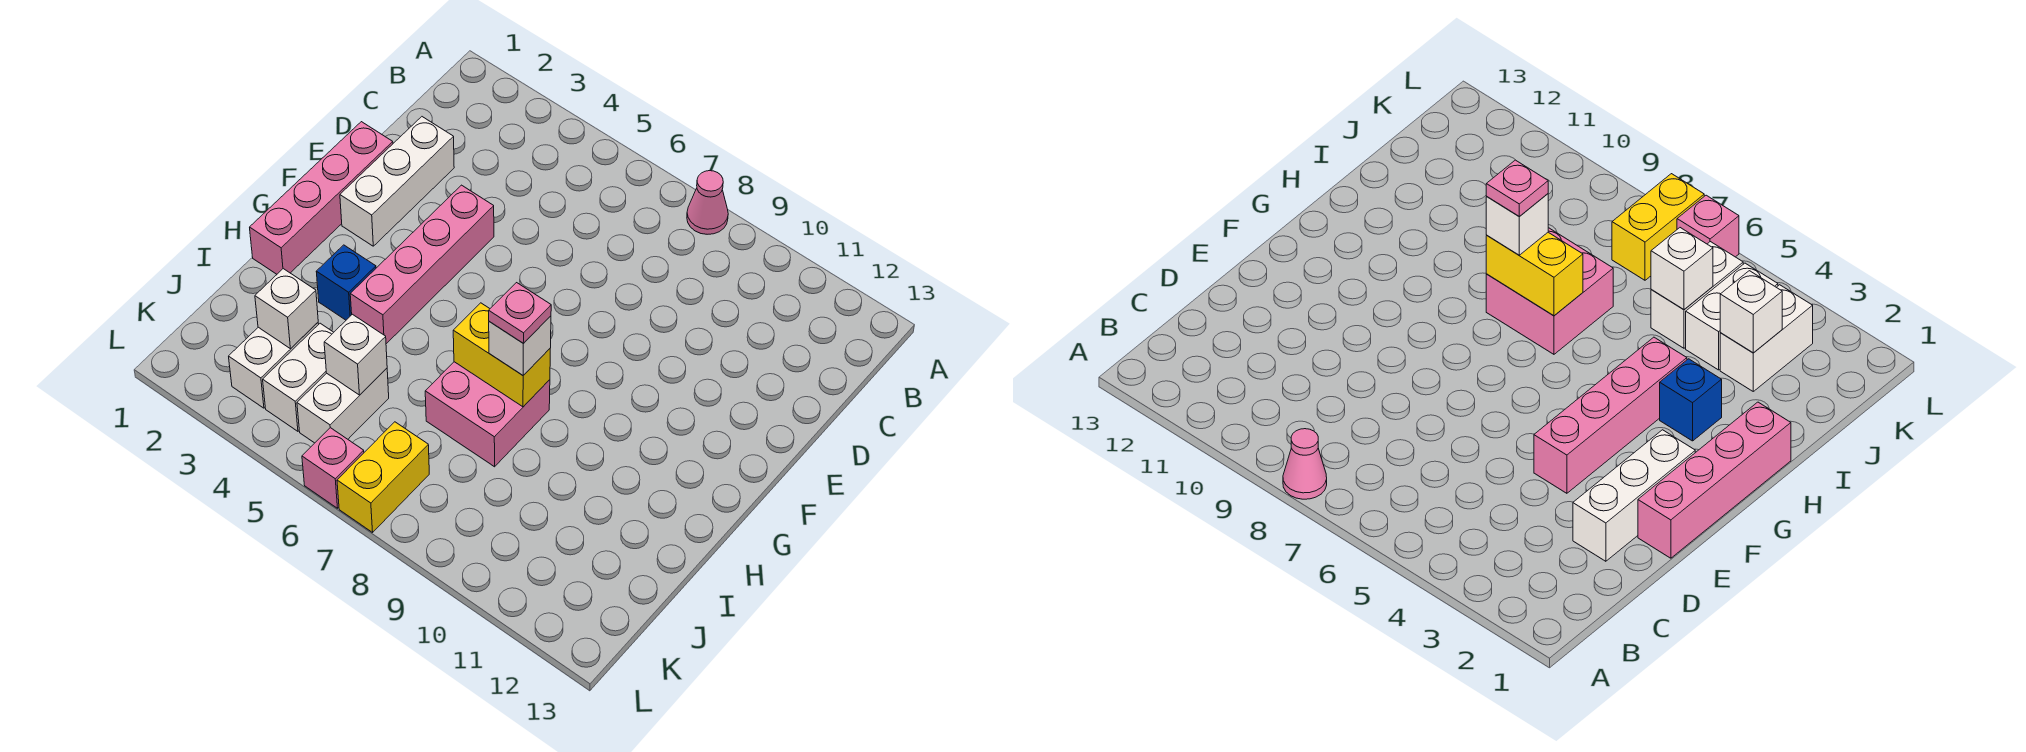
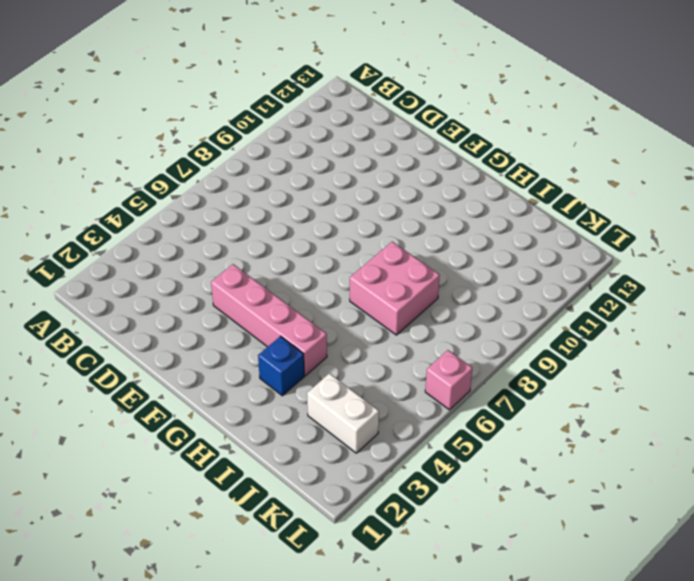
none -> pink cone A8 level 1
none -> white brick D2:F2 level 1
none -> pink brick E1:H1 level 1

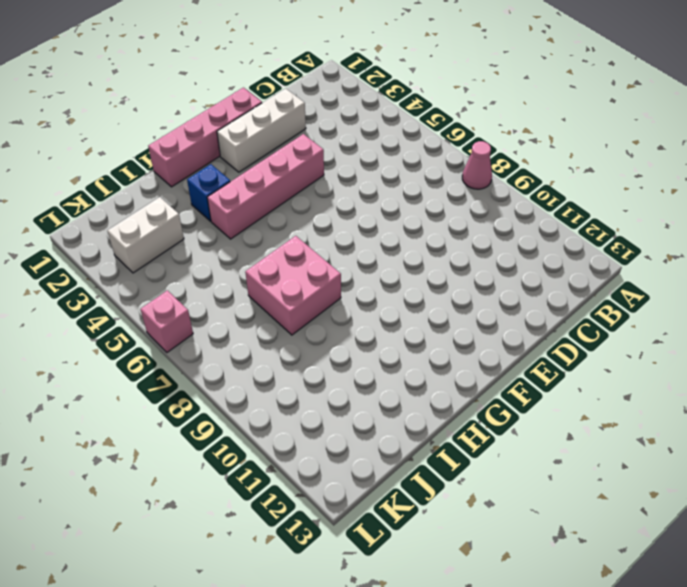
none -> white brick J4:K4 level 1
none -> white brick J5:K5 level 1
none -> yellow brick K7:L7 level 1

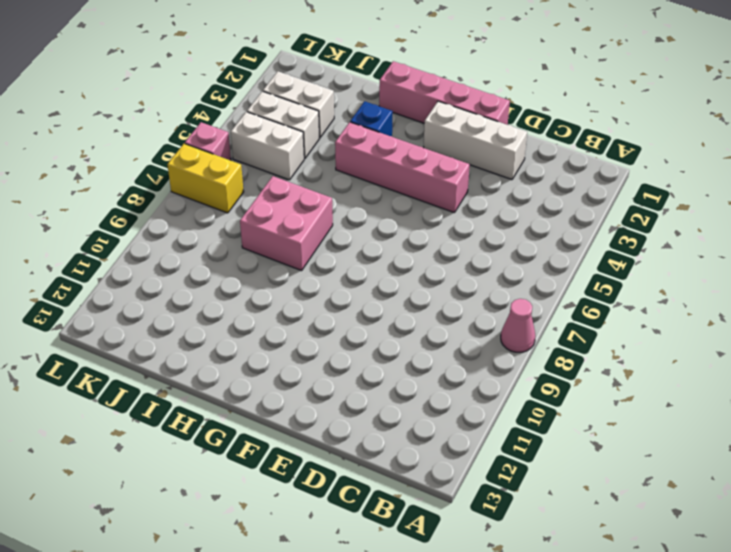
none -> yellow brick H7:H8 level 2
none -> white brick J3 level 2
none -> white brick J5 level 2

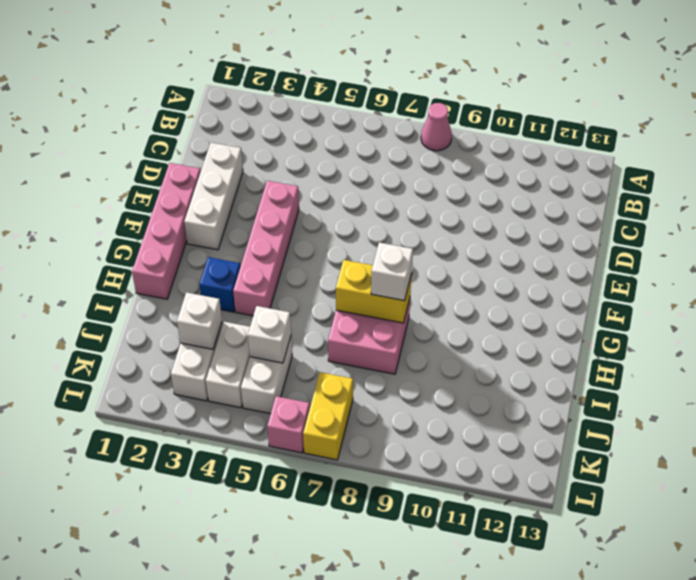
none -> pink plate H8 level 4

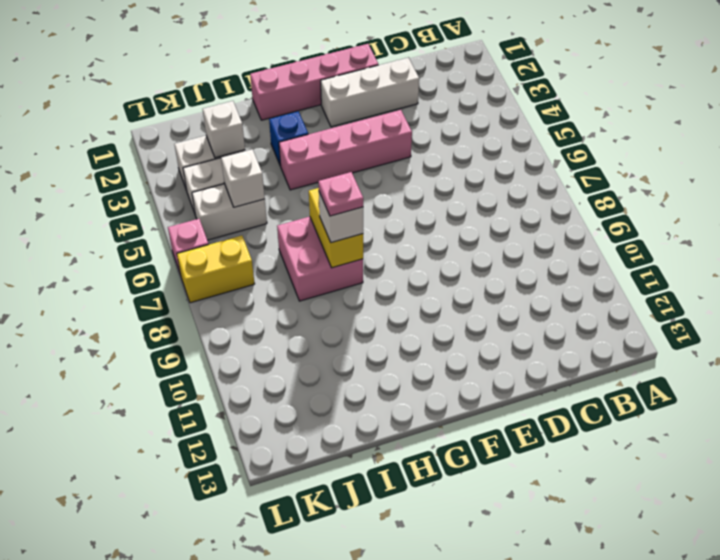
none -> pink cone A8 level 1

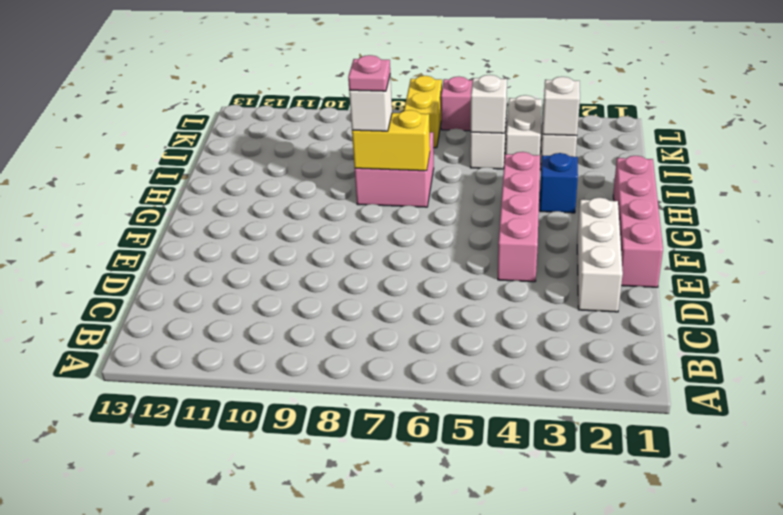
none -> pink cone A8 level 1

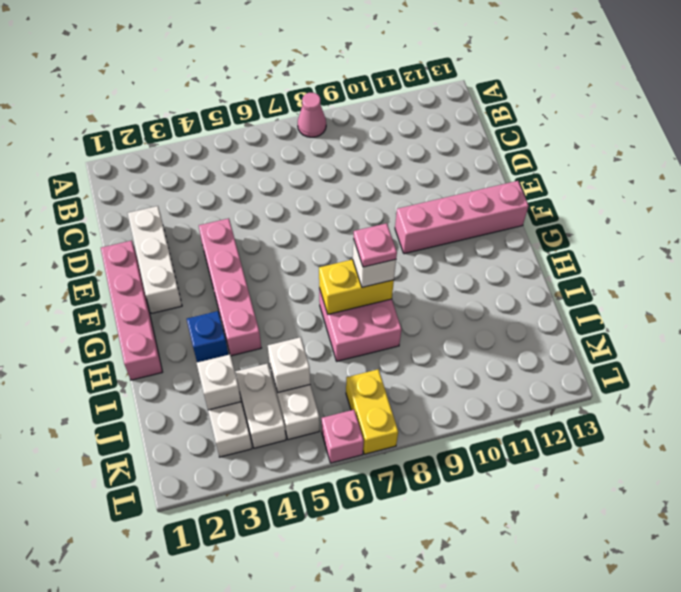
pink brick F10:F13 level 1 -> none

